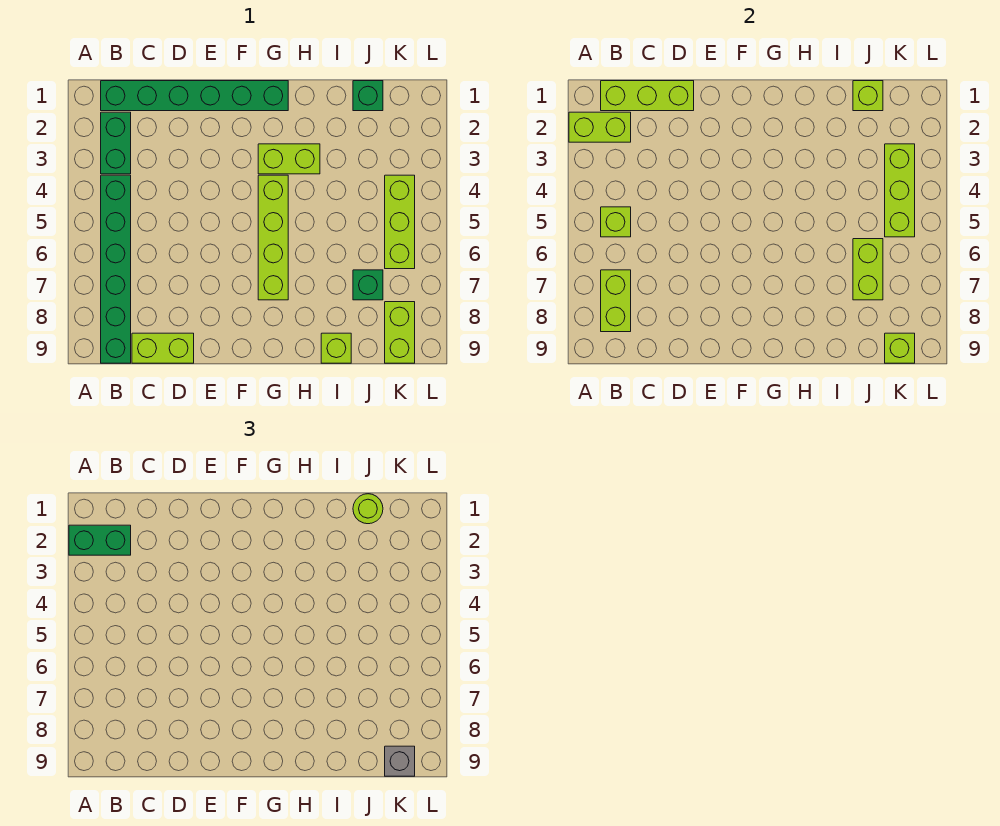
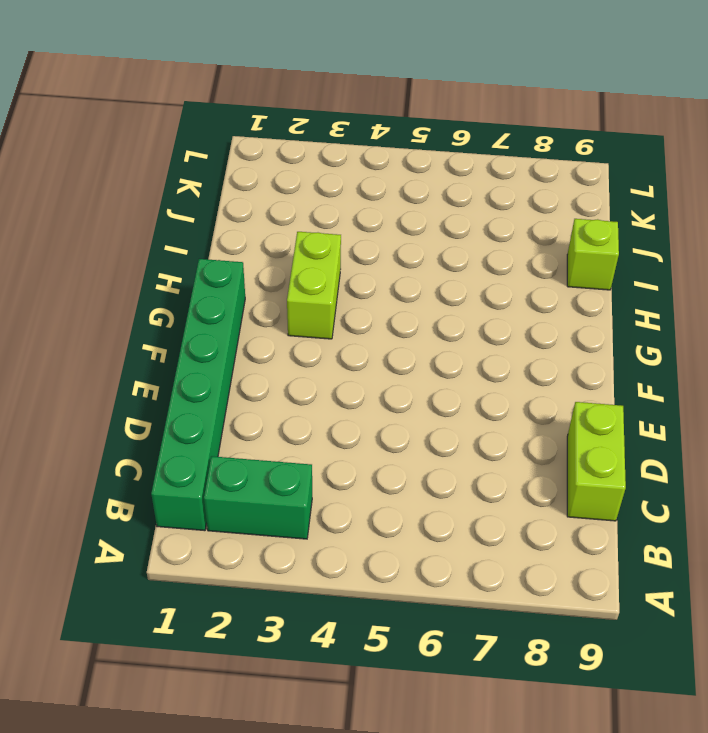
none -> green brick B4:B9 level 1
none -> lime brick G4:G7 level 1
none -> green brick J1 level 1

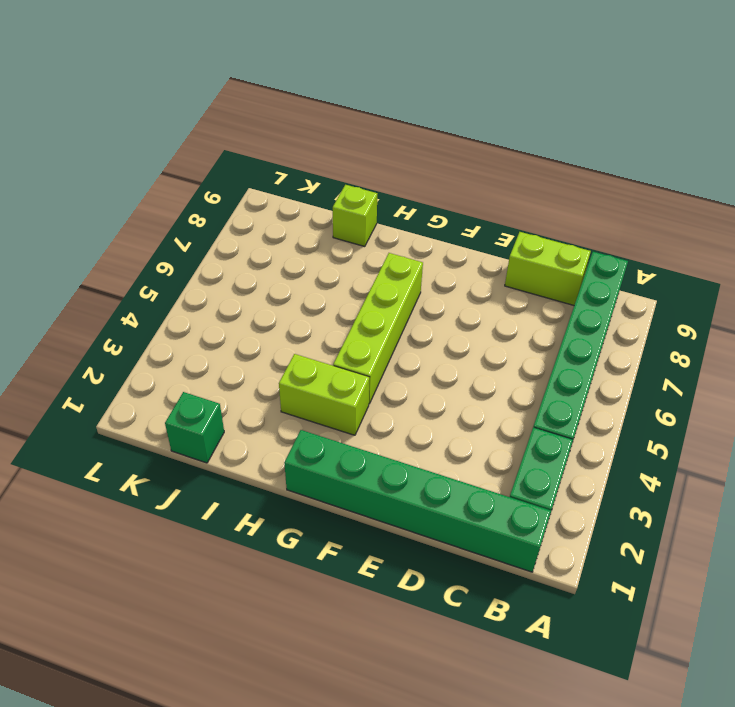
none -> green brick J7 level 1
none -> lime brick K4:K6 level 1
none -> lime brick K8:K9 level 1

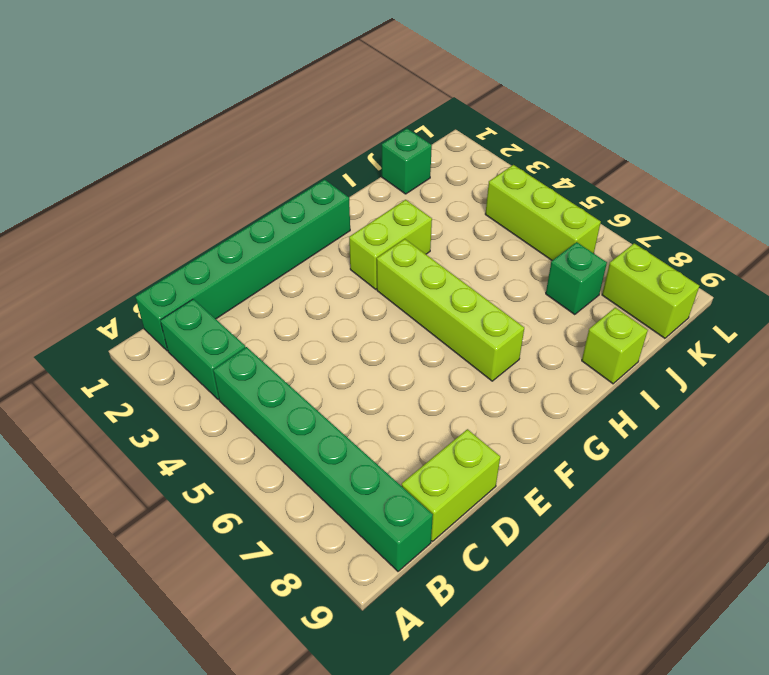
none -> lime brick A2:B2 level 2
none -> lime brick B1:D1 level 2
none -> lime brick B5 level 2

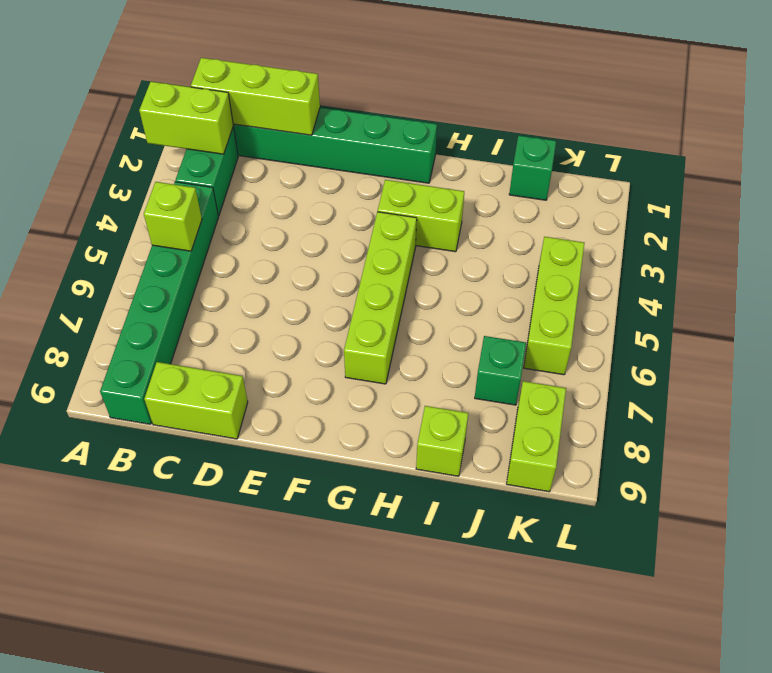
none -> lime brick B7:B8 level 2
none -> lime brick J1 level 2
none -> lime brick J6:J7 level 2

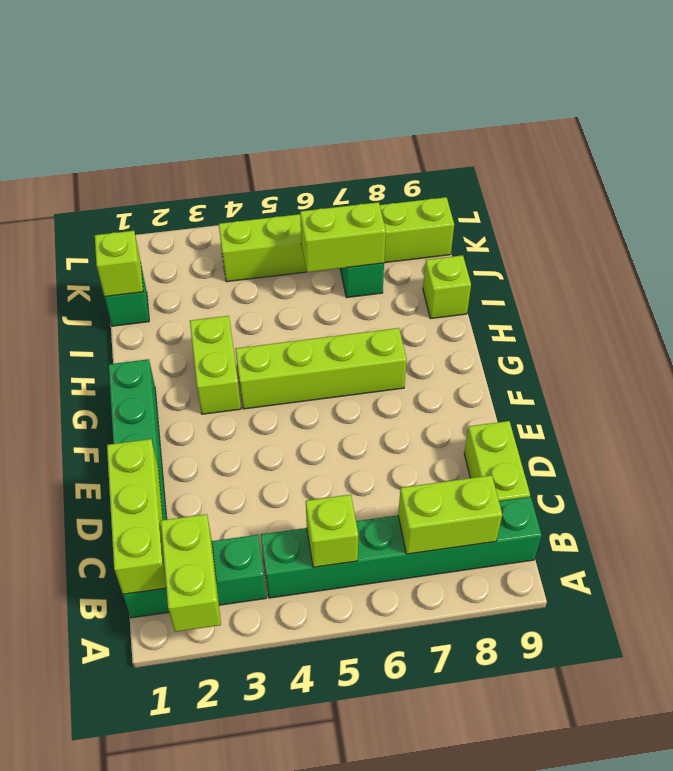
none -> lime brick K3:K5 level 2
none -> lime brick K9 level 2
none -> green brick A2:B2 level 3

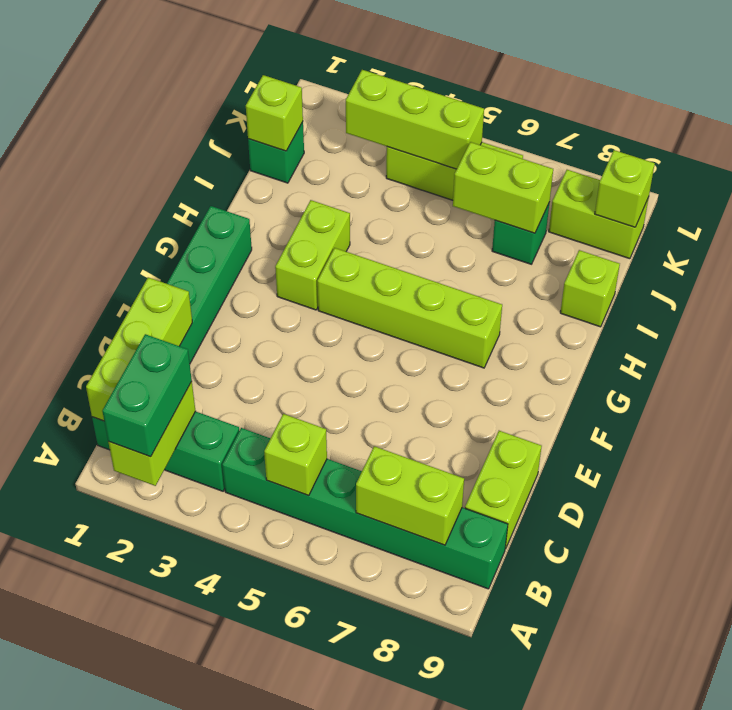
none -> lime round brick J1 level 3
none -> grey brick K9 level 3

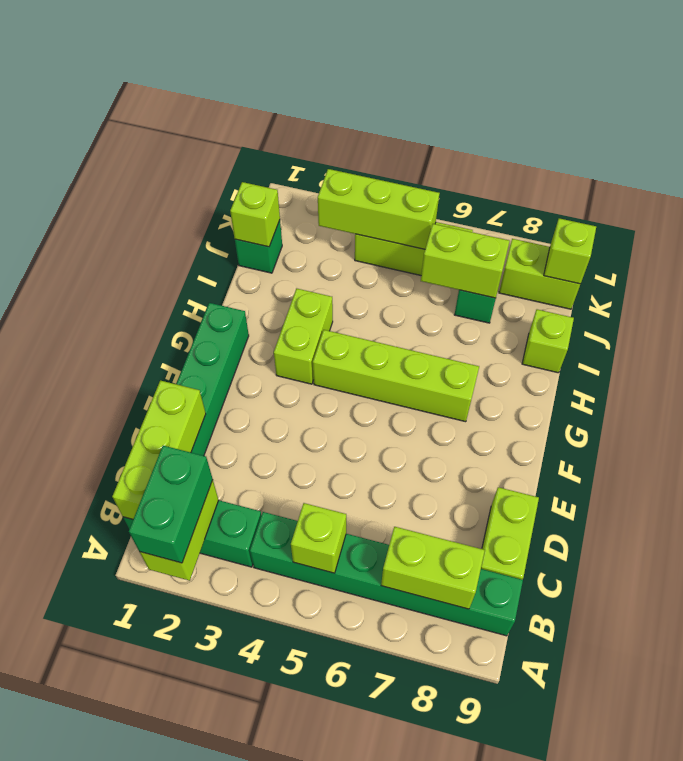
none -> lime round brick J1 level 3
none -> grey brick K9 level 3

